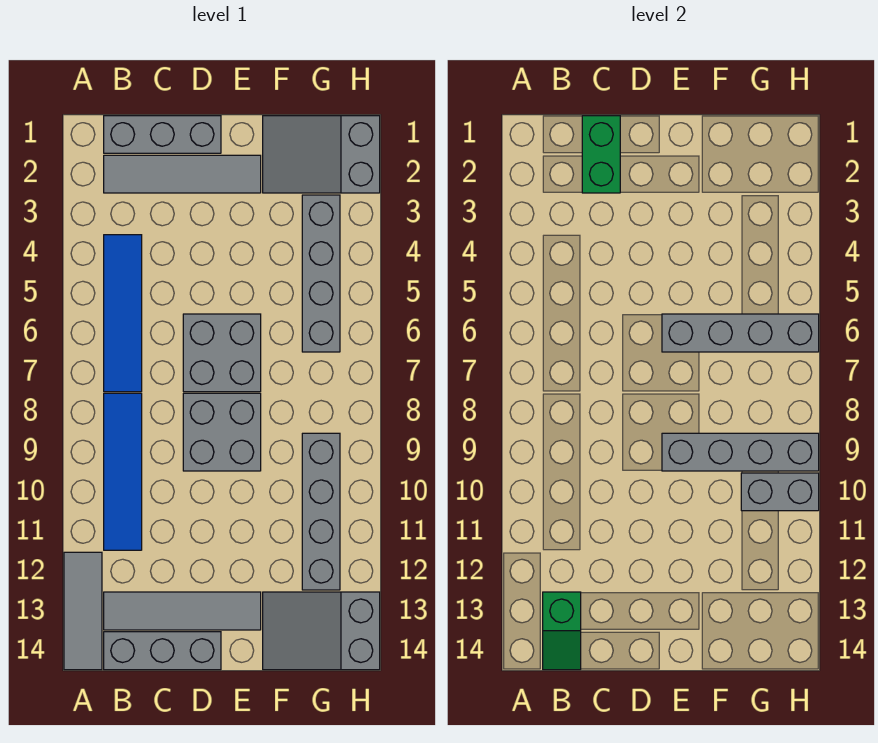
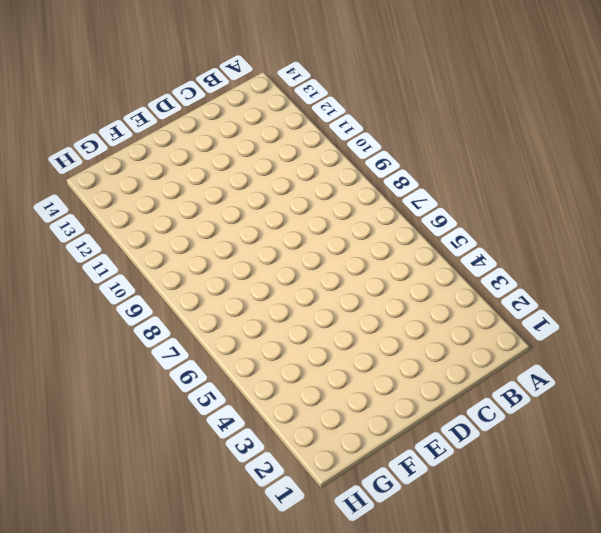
none -> grey tile A12:A14 level 1
none -> grey brick B1:D1 level 1
none -> grey tile B2:E2 level 1

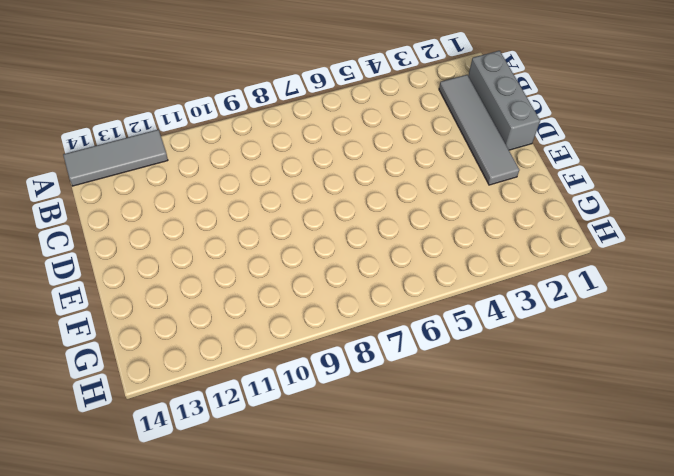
none -> blue tile B4:B7 level 1
none -> blue tile B8:B11 level 1
none -> grey tile B13:E13 level 1

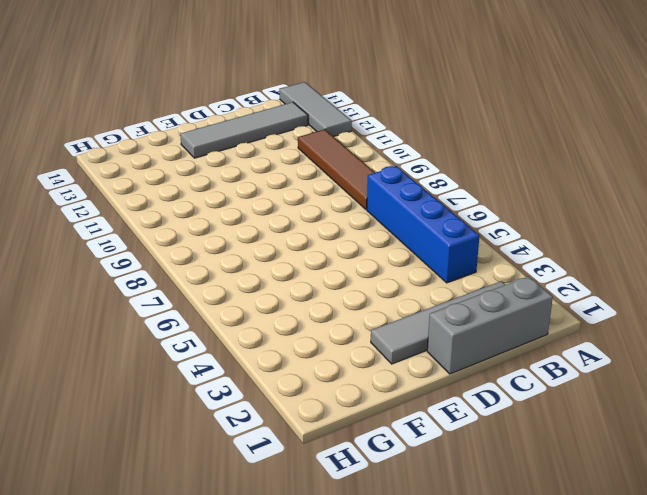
blue brick B4:B7 level 1 -> blue tile B4:B7 level 1
brown tile B8:B11 level 1 -> blue tile B8:B11 level 1
none -> grey brick B14:D14 level 1
none -> grey brick D6:E7 level 1
none -> grey brick D8:E9 level 1

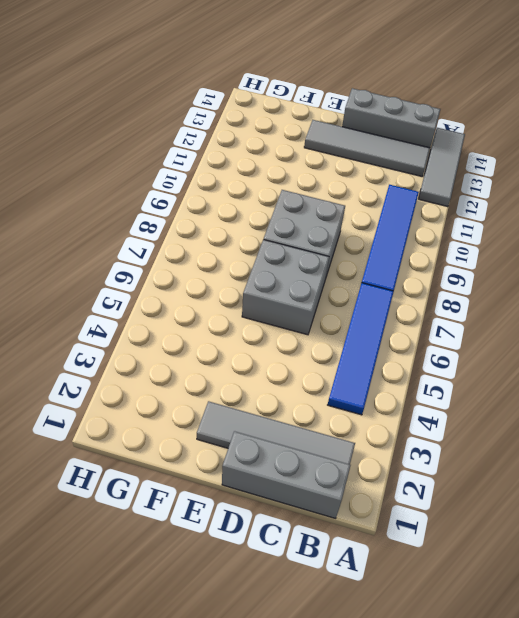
none -> grey slope F1:H2 level 1 top H
none -> grey slope F13:H14 level 1 top H
none -> grey brick G3:G6 level 1

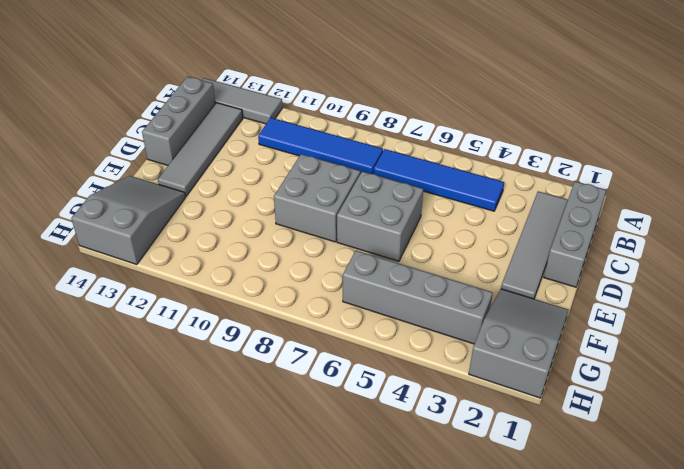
none -> grey brick G9:G12 level 1
none -> green slope B13:B14 level 2 top 13
none -> green brick C1:C2 level 2

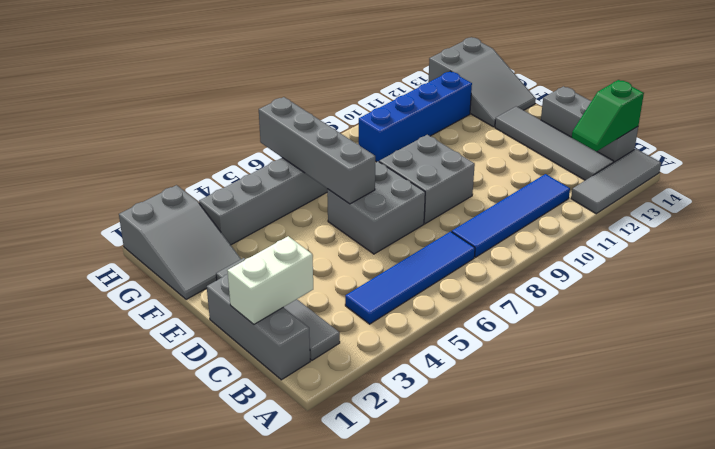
green slope B13:B14 level 2 top 14 -> green slope B13:B14 level 2 top 13
white brick C1:C2 level 2 -> green brick C1:C2 level 2
blue brick G9:G12 level 1 -> grey brick G9:G12 level 1
none -> grey brick E9:H9 level 2
none -> grey brick G10:H10 level 2

